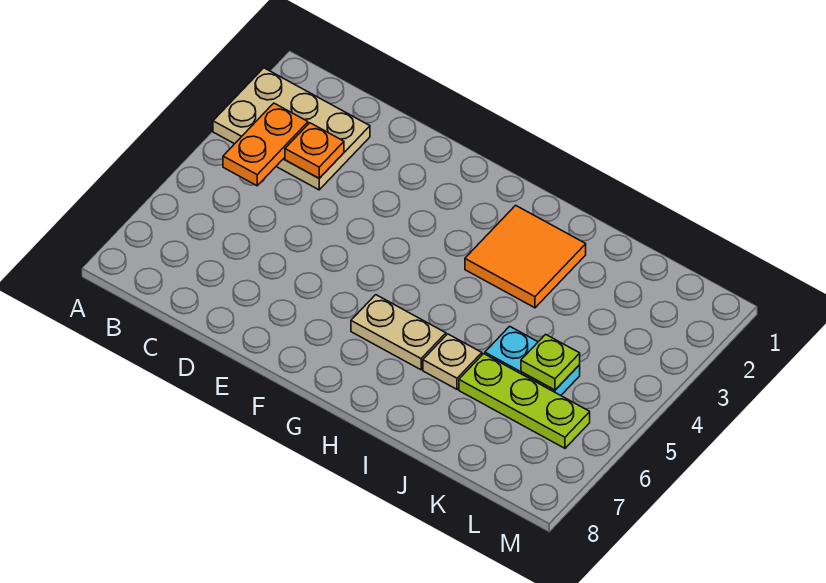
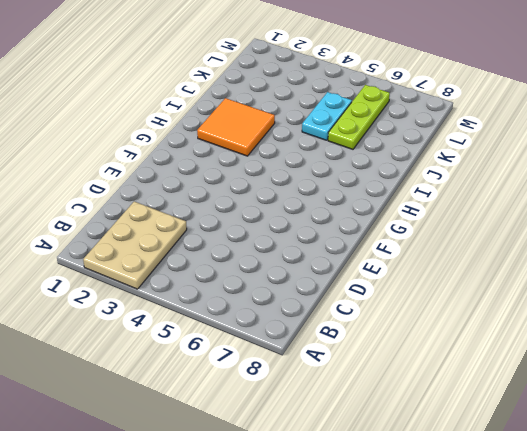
none -> tan plate G6:H6 level 1
none -> tan plate I6 level 1

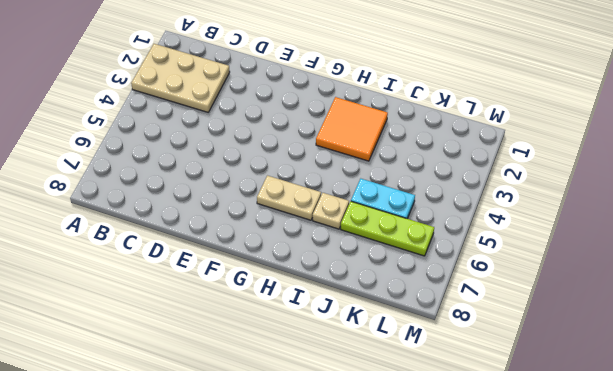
none -> orange plate B3:B4 level 2
none -> orange plate C3 level 2

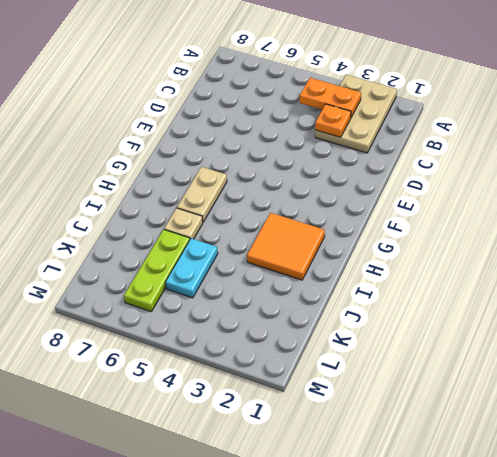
none -> lime plate K5 level 2

